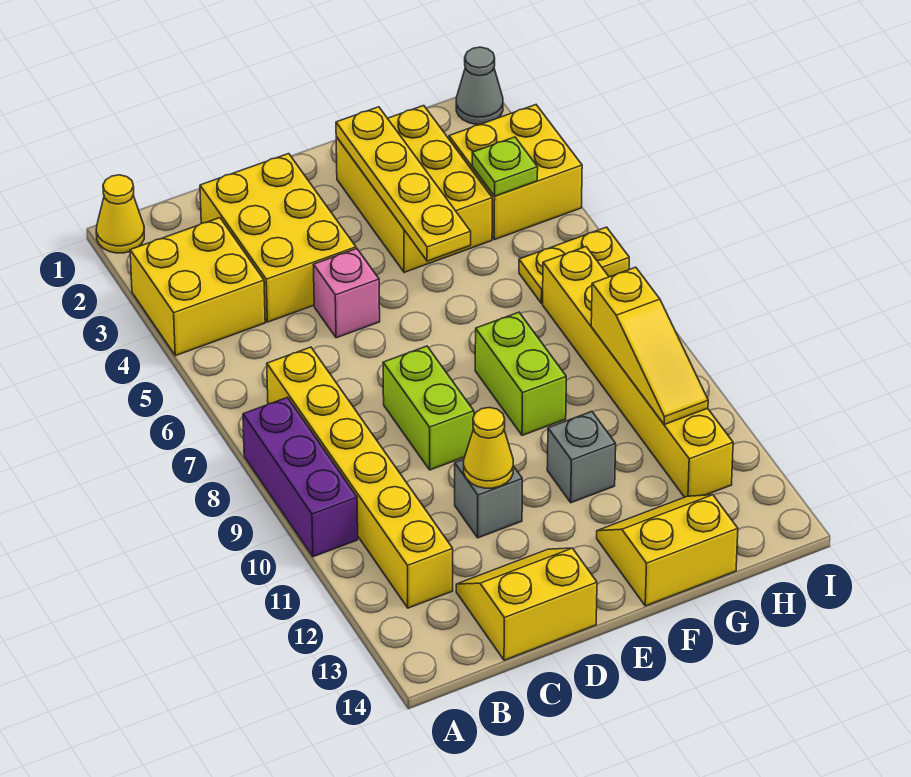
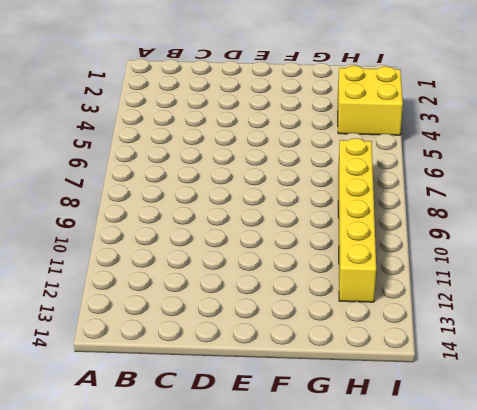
none -> yellow cone A1 level 1
none -> yellow brick A3:B4 level 1
none -> purple brick A8:A10 level 1

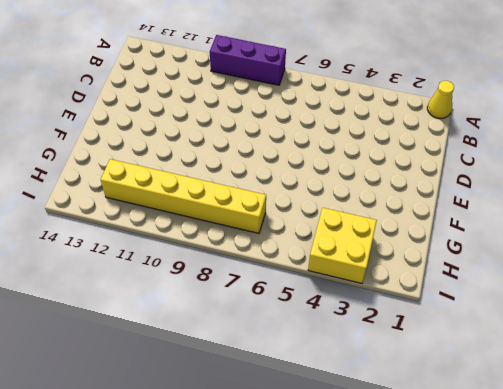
none -> yellow brick A3:B4 level 1
none -> yellow brick B7:B12 level 1
none -> yellow brick C2:D4 level 1

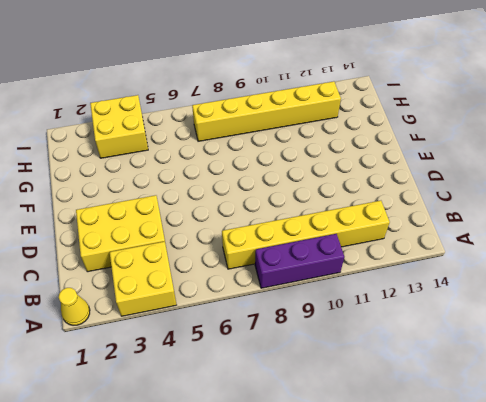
none -> yellow slope C13:D14 level 1 top 14
none -> pink brick D5 level 1
none -> lime brick D8:D9 level 1

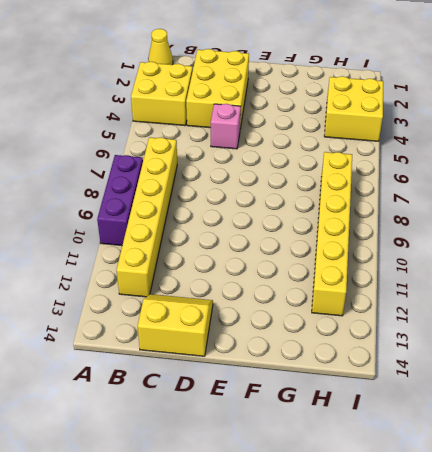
none -> lime brick D8:D9 level 1
none -> grey brick D11 level 1
none -> yellow brick F2:G4 level 1

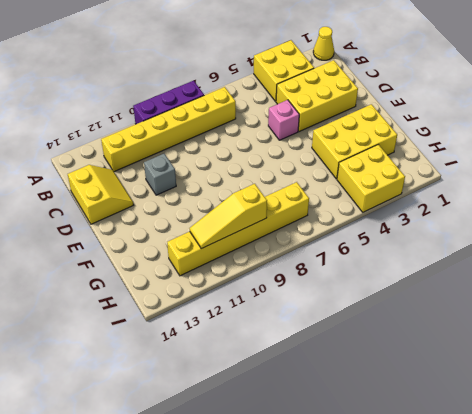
none -> lime brick D8:D9 level 1
none -> lime brick F8:F9 level 1
none -> grey brick F11 level 1

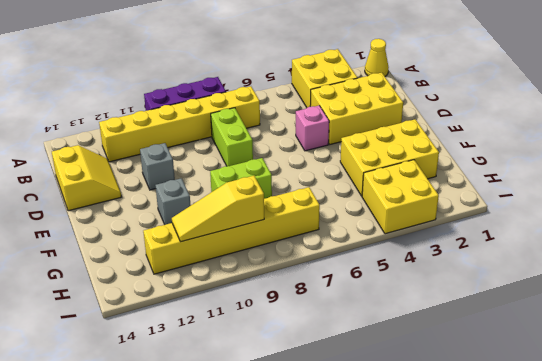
lime brick C8:D8 level 1 -> lime brick D8:D9 level 1
none -> yellow slope F13:G14 level 1 top 14
none -> yellow plate H6:I6 level 1
none -> grey cone I1 level 1

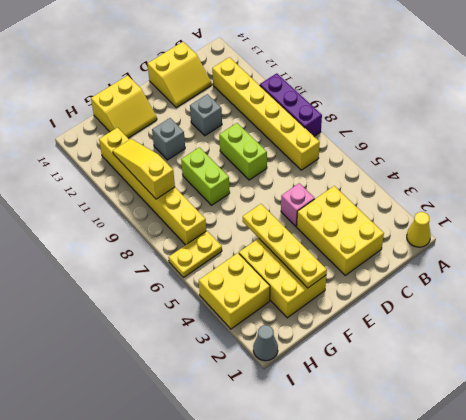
none -> yellow brick A3:B4 level 1
none -> yellow cone D11 level 2
none -> lime plate H4 level 2

